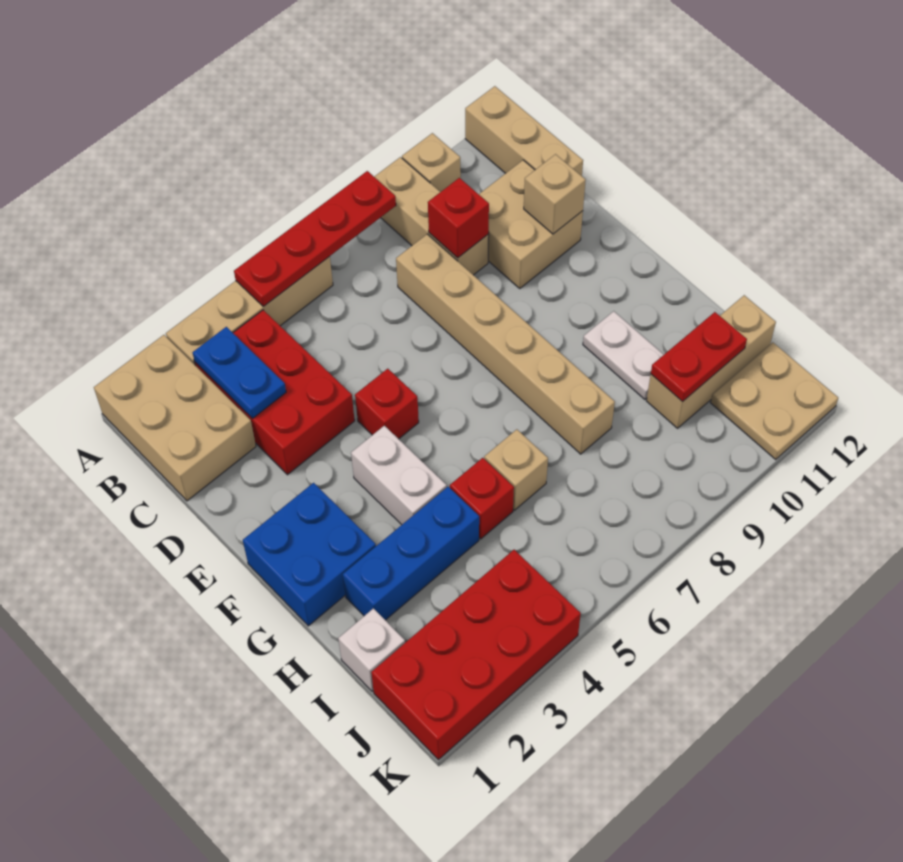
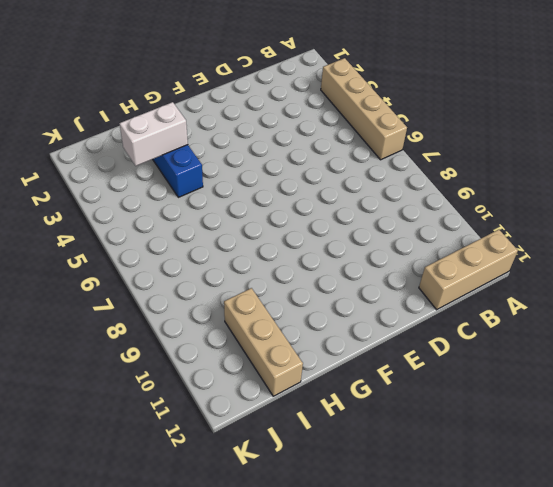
white brick H3:I3 level 2 -> white brick F4:G4 level 1
none -> tan brick A1:C2 level 1
none -> tan brick A9:C9 level 1
none -> tan brick A10 level 1

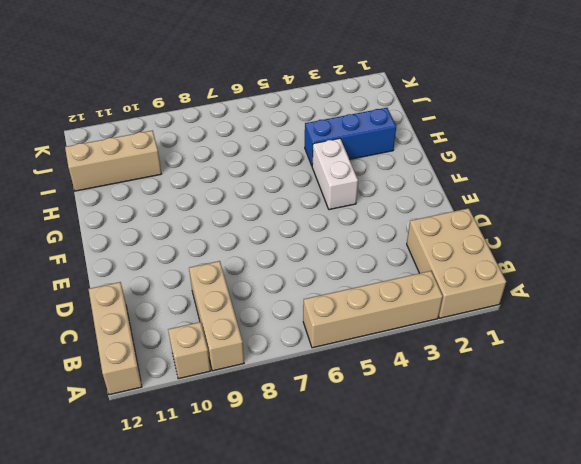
none -> red brick B3:D4 level 1
none -> tan brick C8:H8 level 1
none -> tan brick C10:D11 level 1

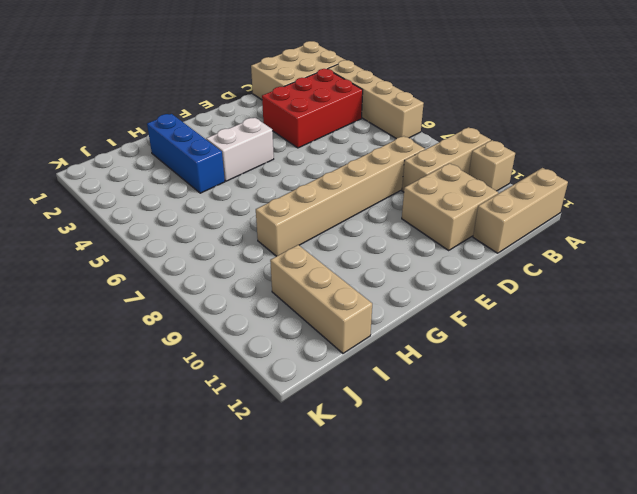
none -> red brick E5 level 1
none -> blue brick F1:G2 level 1
none -> white plate G10:H10 level 1

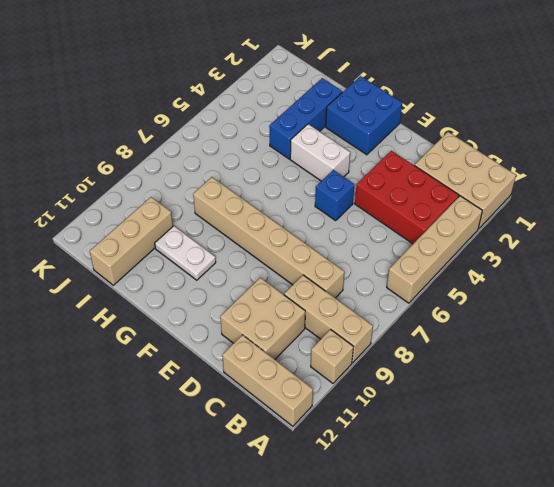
blue brick E5 level 1 -> red brick E5 level 1
none -> red brick H5 level 1
none -> tan brick H6 level 1
none -> white brick I1 level 1

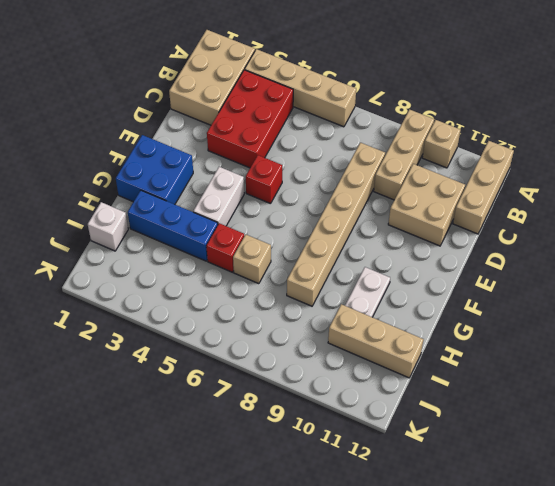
none -> red brick J1:K4 level 1
none -> tan plate J11:K12 level 1
none -> red plate A5:A8 level 2

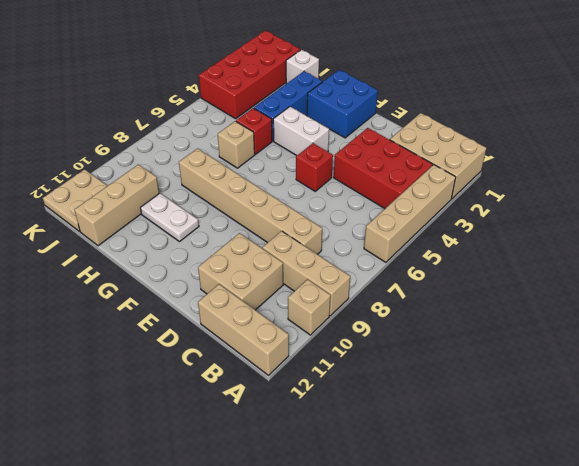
none -> red plate A5:A8 level 2
none -> blue plate B3:C3 level 2
none -> red brick C9 level 2

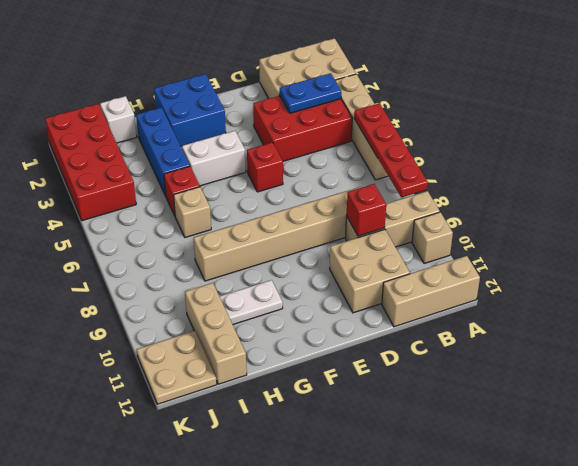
none -> tan brick D11 level 2
none -> red plate I10:I11 level 2

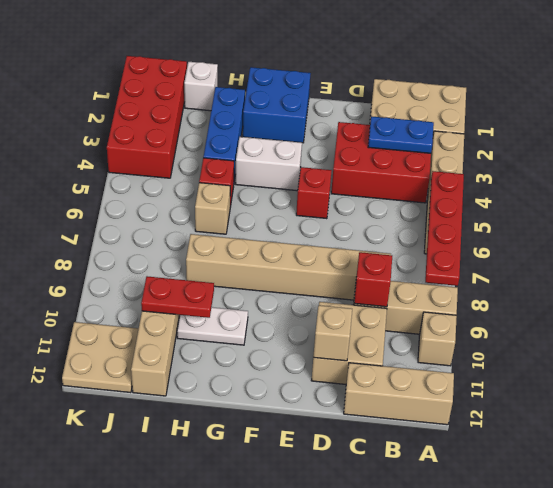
red plate H10:I10 level 2 -> red plate I10:I11 level 2

